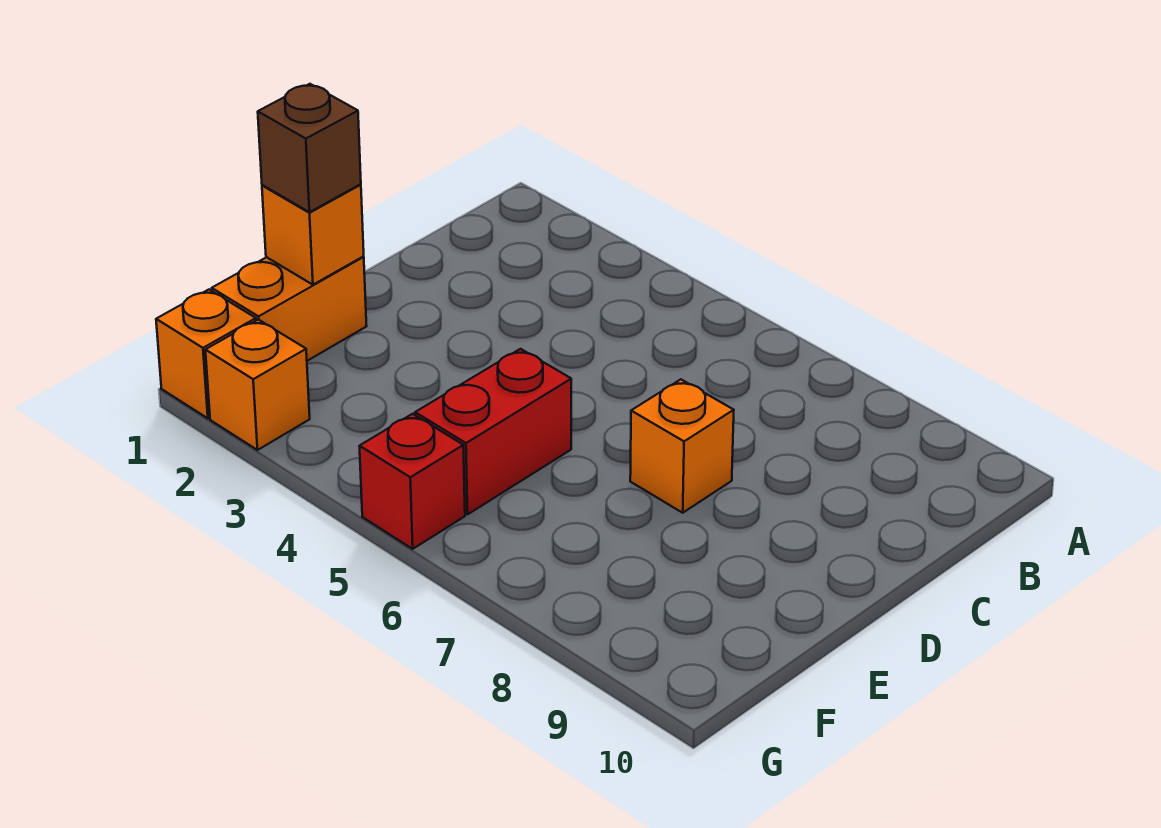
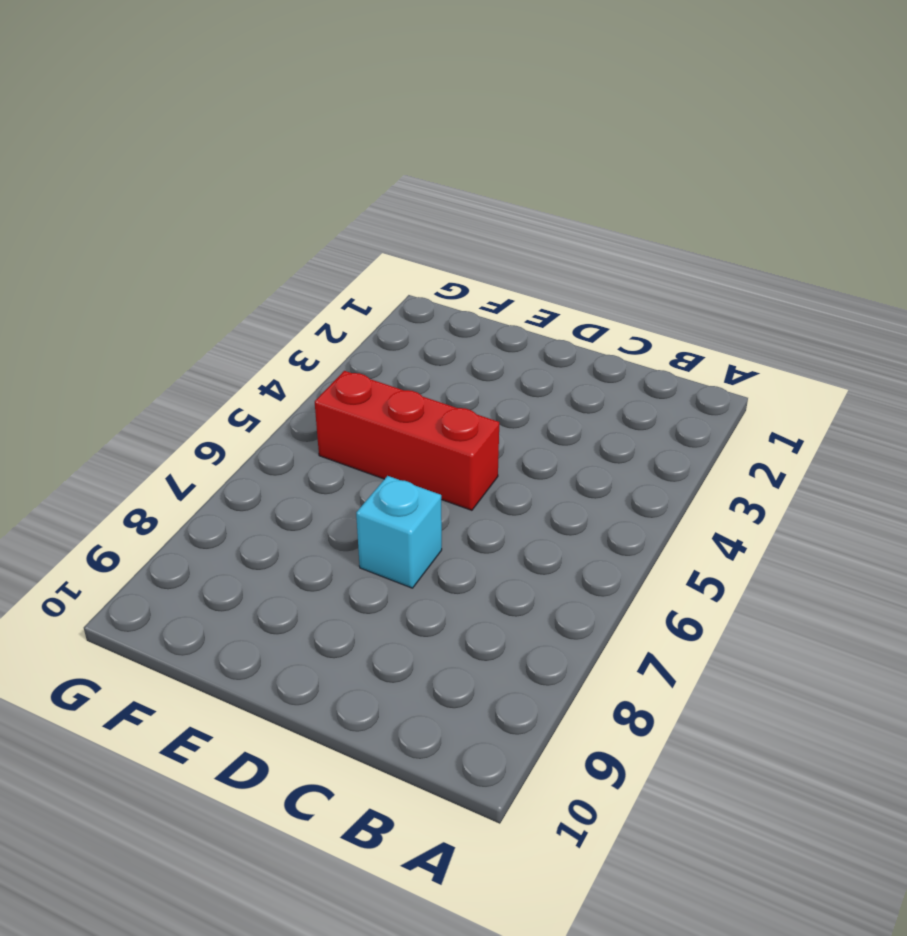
red brick D5:F5 level 1 -> red brick E5:F5 level 1
cyan brick D7 level 1 -> orange brick D7 level 1
none -> orange brick E1:F1 level 1
none -> orange brick G1 level 1

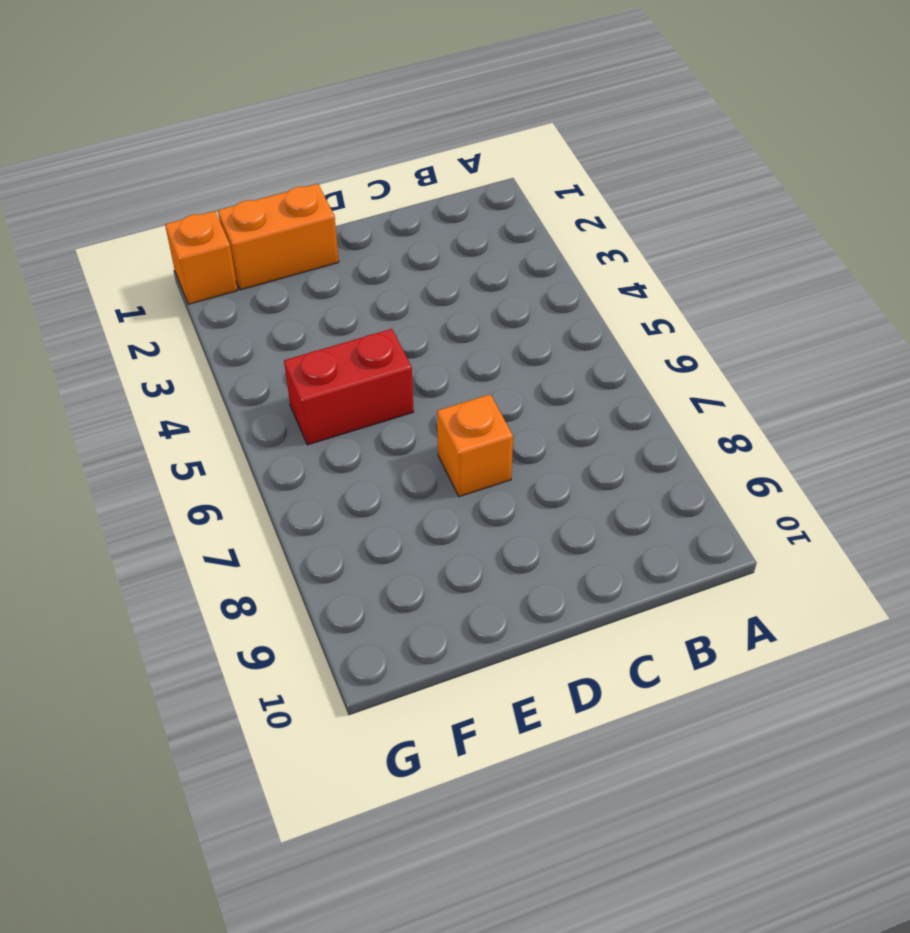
none -> orange brick G2 level 1
none -> red brick G5 level 1

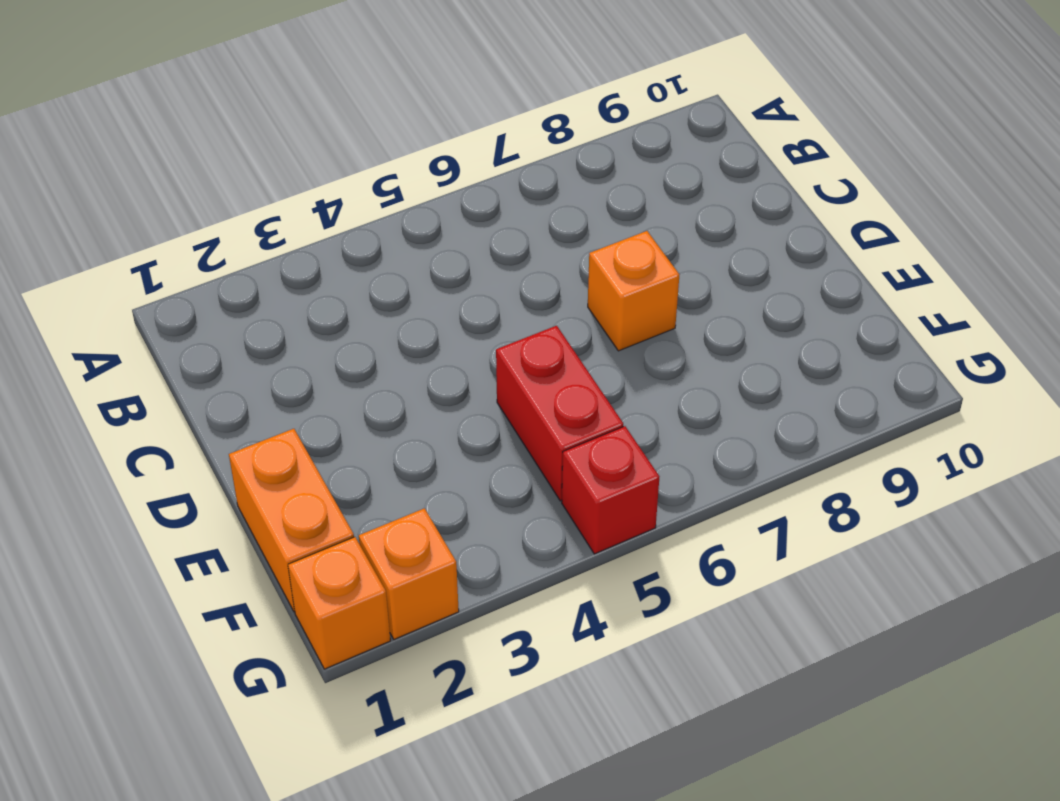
none -> orange brick E1 level 2
none -> brown brick E1 level 3

